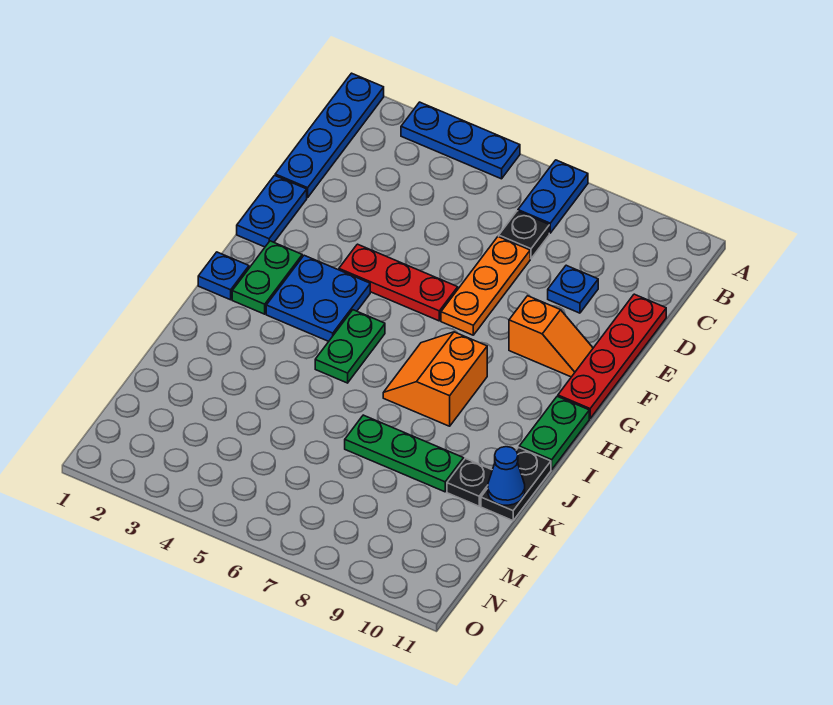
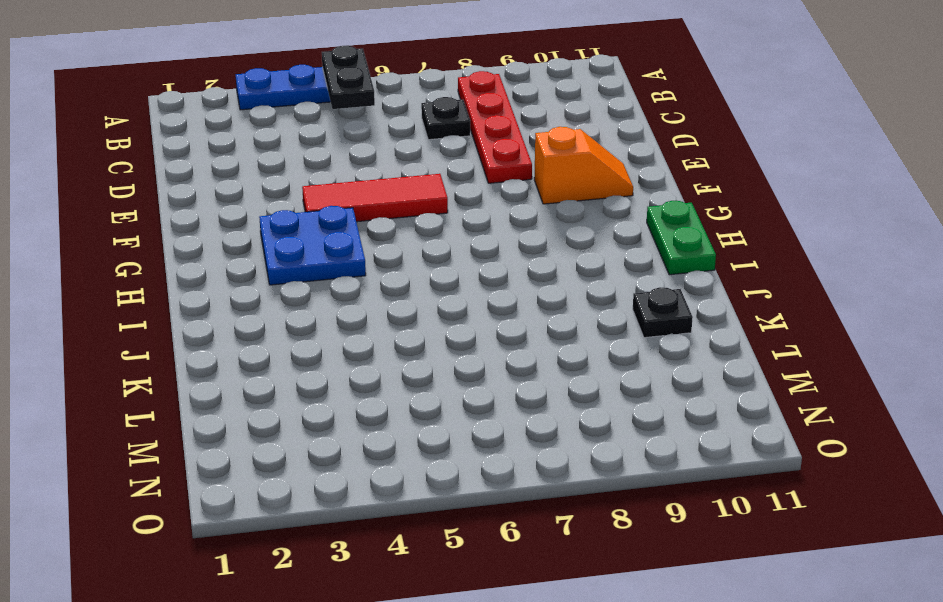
black plate A5:B5 level 2 -> black plate J11:K11 level 1
red plate B8:E8 level 1 -> red plate D11:G11 level 1
red tile F4:F6 level 1 -> red plate F4:F6 level 1
none -> blue plate A1:D1 level 1
none -> blue plate A7:B7 level 1
none -> orange plate D7:F7 level 1

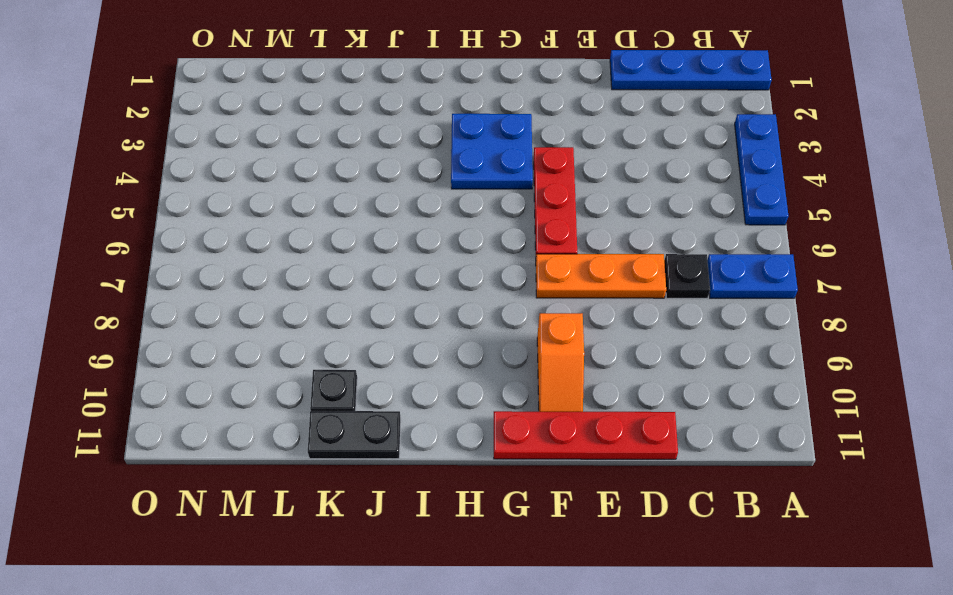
none -> blue plate D9 level 1
none -> blue plate E1:F1 level 1
none -> green plate G2:H2 level 1

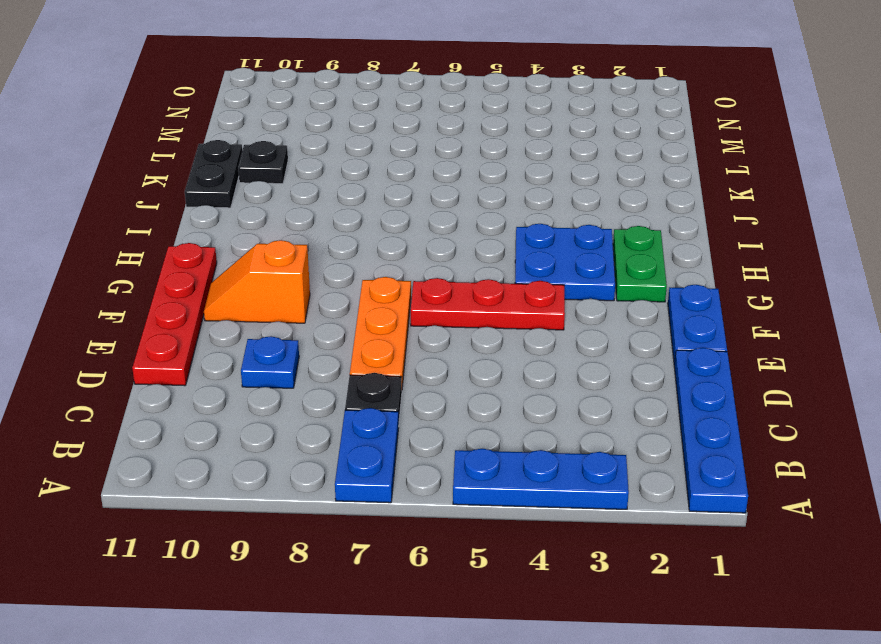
none -> blue plate H1 level 1
none -> green plate H5:I5 level 1
none -> orange slope H7:I8 level 1 top 8

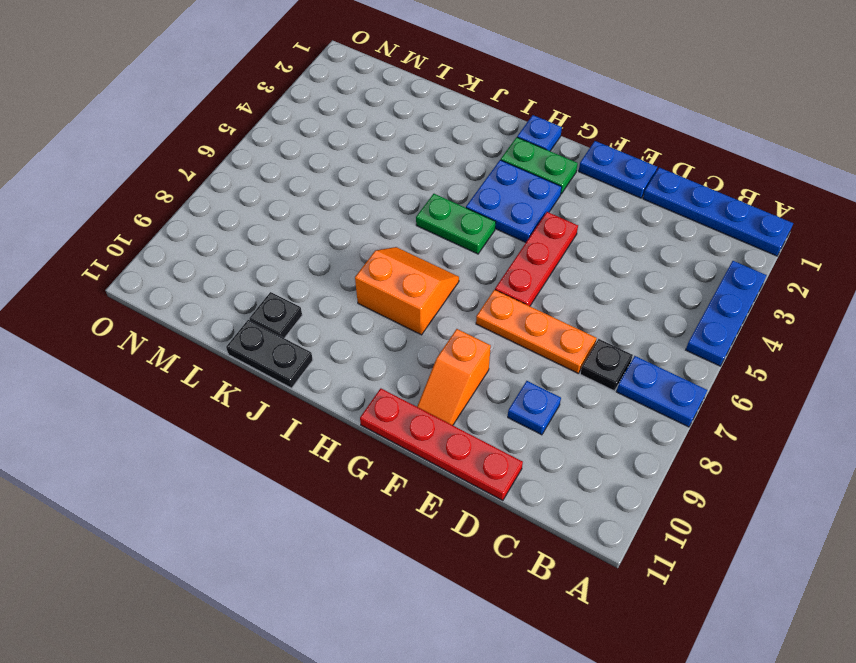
none -> green plate H11:I11 level 1
none -> green plate K7:K9 level 1
none -> blue cone K11 level 2

